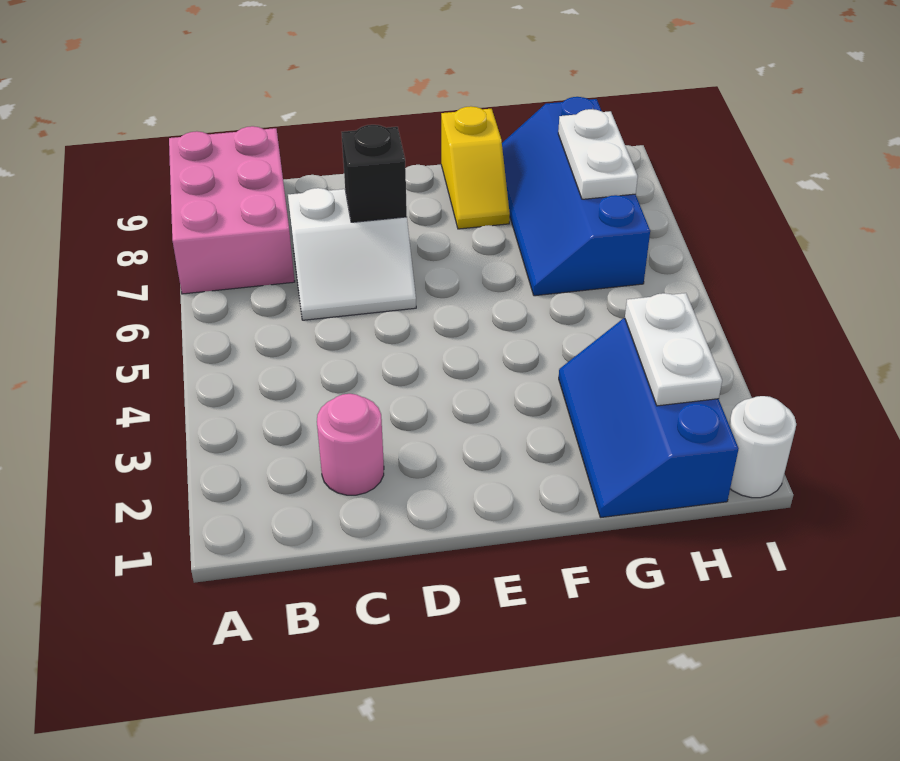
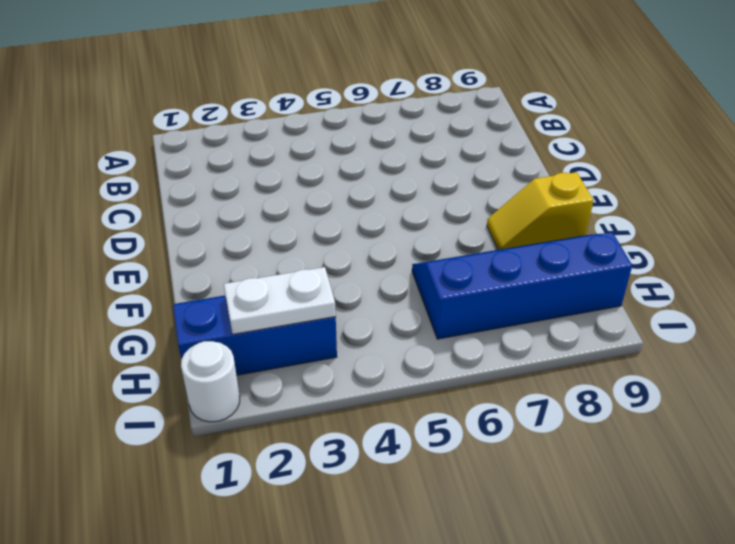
none -> pink brick A7:B9 level 1
none -> pink round brick C2 level 1

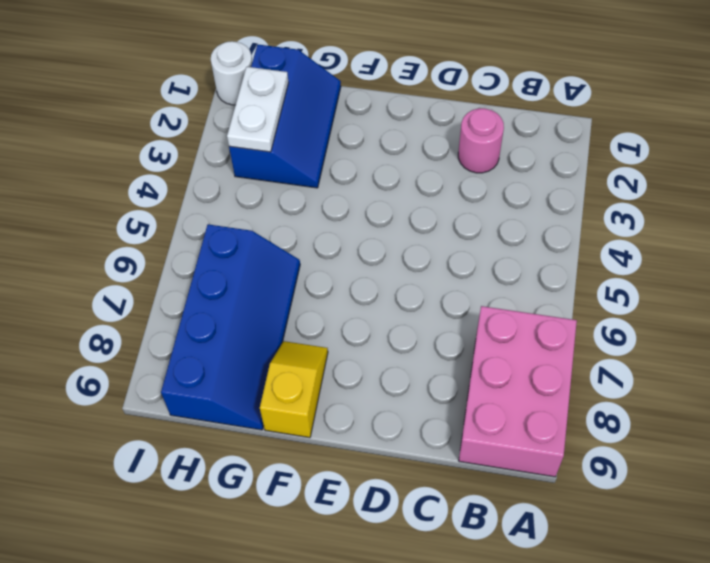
none -> white slope C6:D7 level 1 top 7
none -> black brick D7 level 2

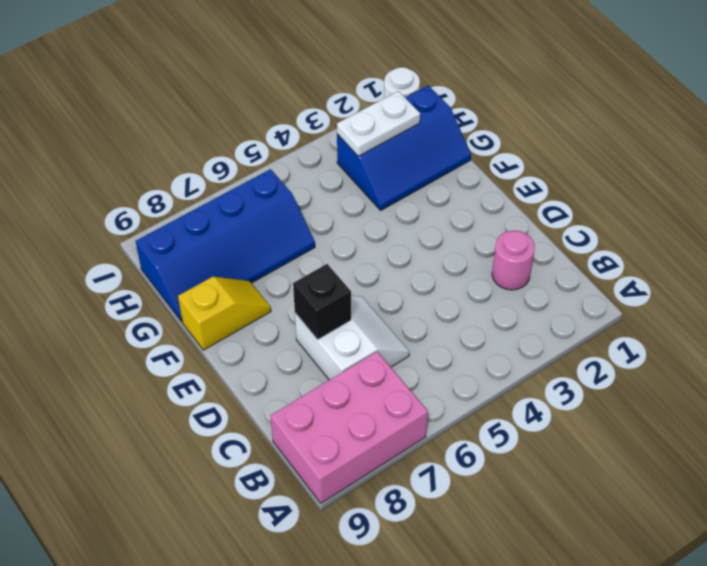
none -> white plate H7:H8 level 2

